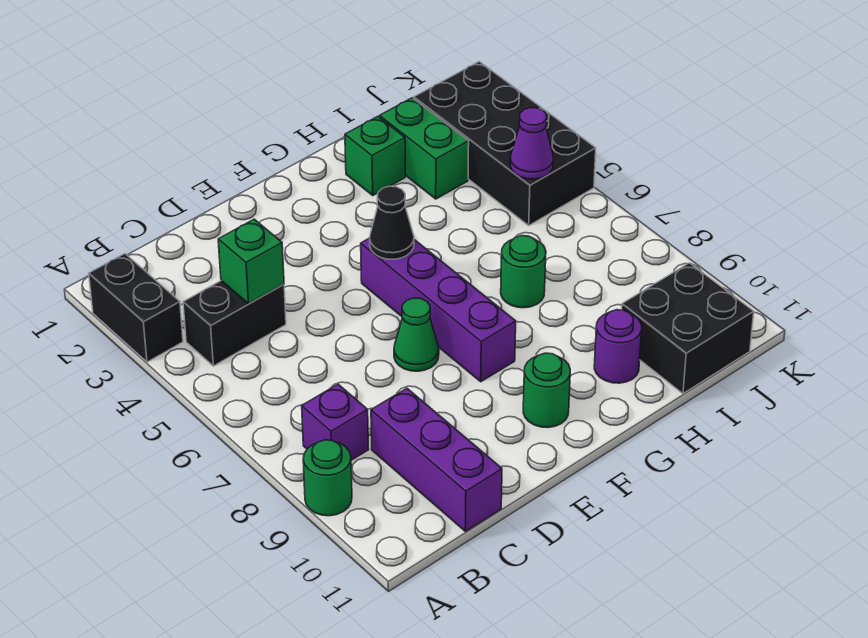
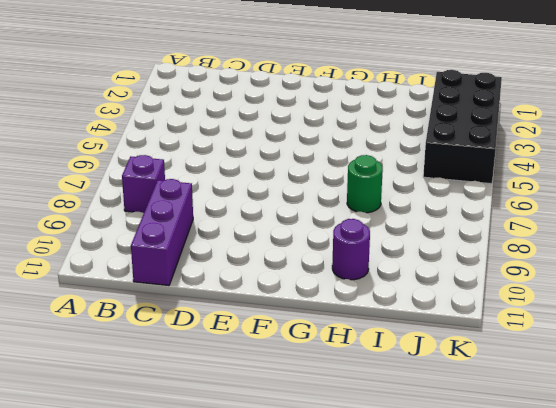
none -> black brick A2:A3 level 1
none -> green round brick A9 level 1
none -> black brick B4:C4 level 1

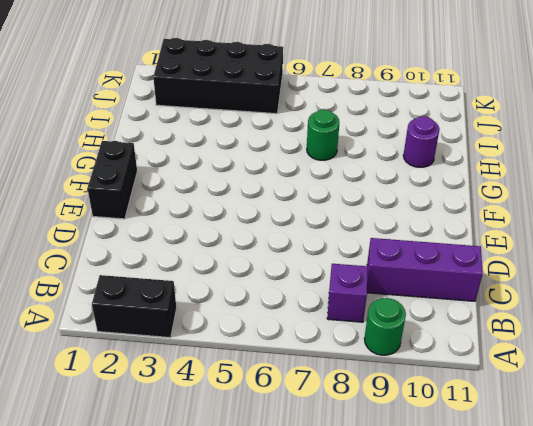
black brick E1:F1 level 1 -> black brick B4:C4 level 1
none -> green cone E7 level 1
none -> purple brick F5:F8 level 1
none -> green round brick F10 level 1

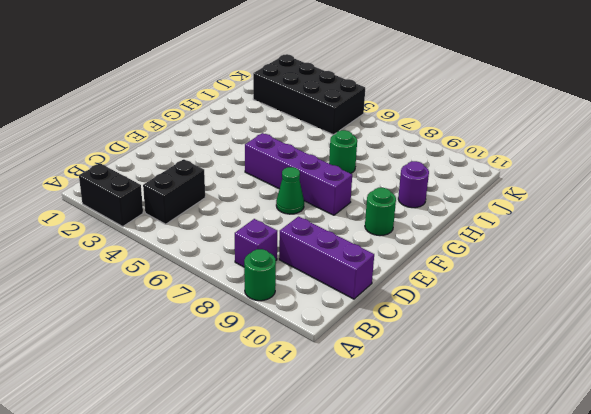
none -> green brick H2 level 1
none -> green brick I2:I3 level 1
none -> black brick I10:J11 level 1

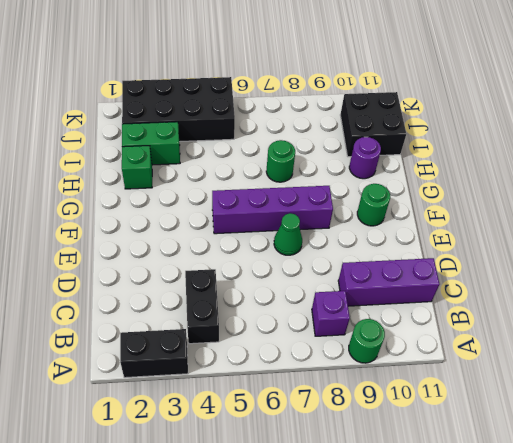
none -> green brick C4 level 2
none -> black cone F5 level 2
none -> purple cone J5 level 2

